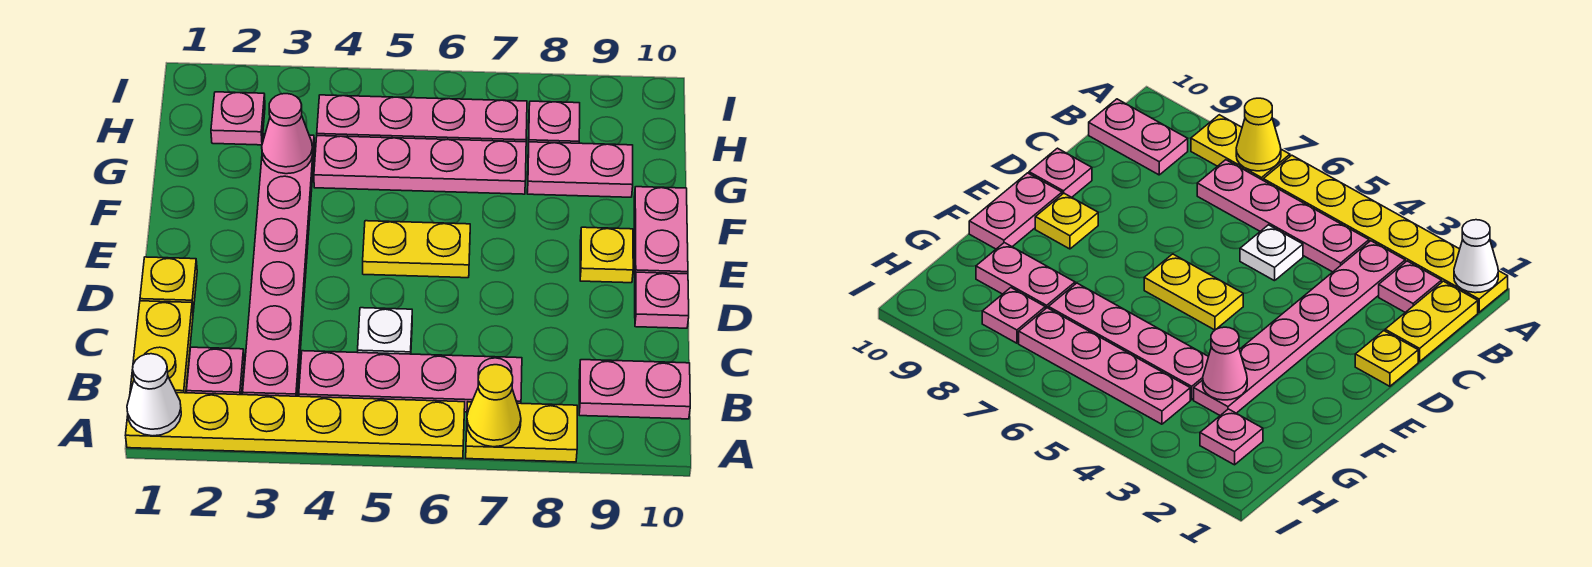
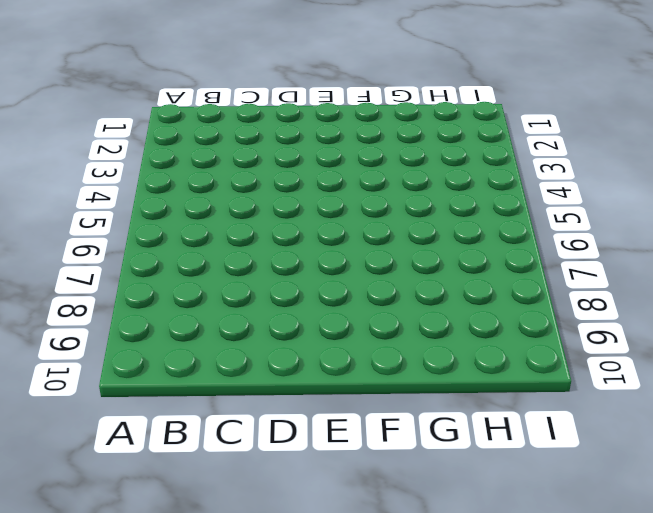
none -> yellow plate A1:A6 level 1
none -> yellow plate A7:A8 level 1
none -> yellow plate B1:C1 level 1

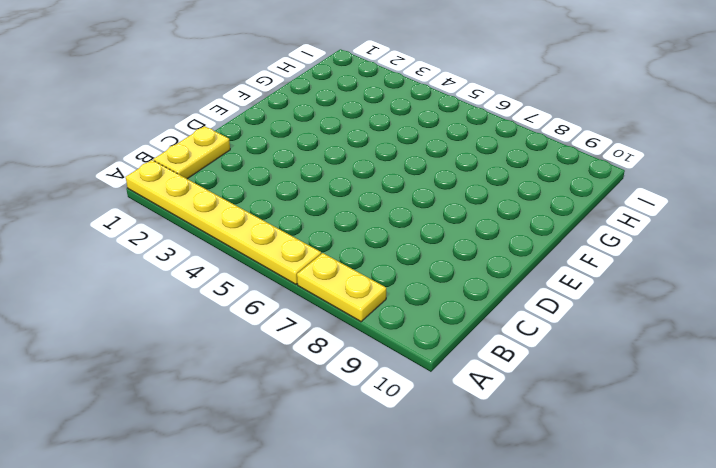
none -> pink plate B2 level 1
none -> pink plate B3:G3 level 1
none -> pink plate B4:B7 level 1

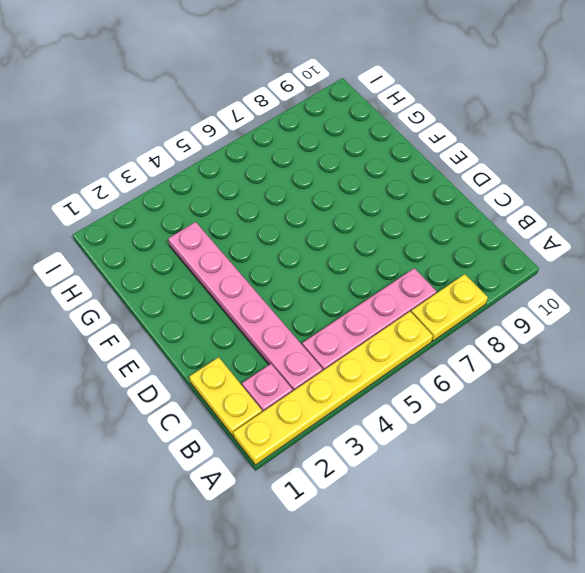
none -> pink plate B9:B10 level 1
none -> white plate C5 level 1
none -> yellow plate D1 level 1

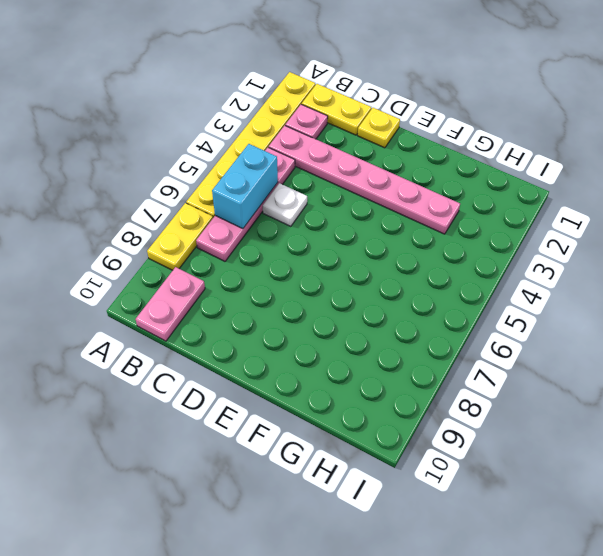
cyan brick B5:B6 level 2 -> none
none -> pink plate D10 level 1
none -> yellow plate E5:E6 level 1
none -> yellow plate E9 level 1

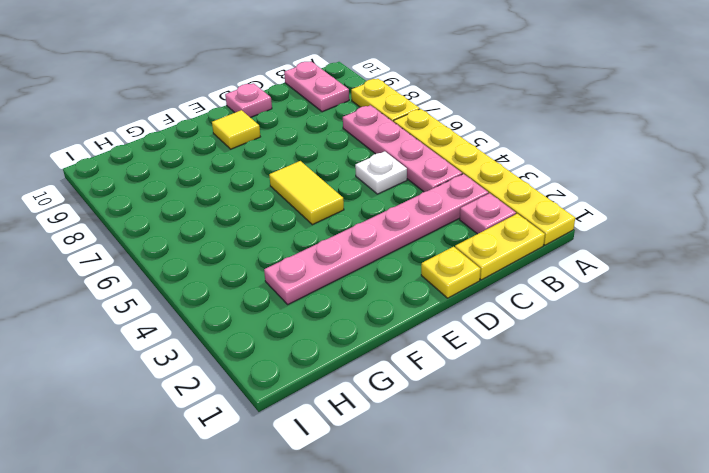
yellow tile E5:E6 level 1 -> yellow plate E5:E6 level 1
yellow tile E9 level 1 -> yellow plate E9 level 1
none -> pink plate E10:F10 level 1
none -> pink plate G4:G7 level 1
none -> pink plate G8:G9 level 1

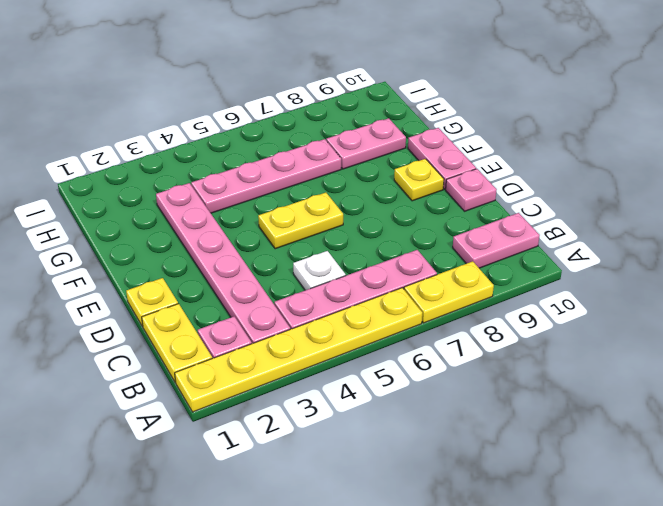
none -> pink plate H2 level 1
none -> pink plate H4:H7 level 1
none -> pink plate H8 level 1

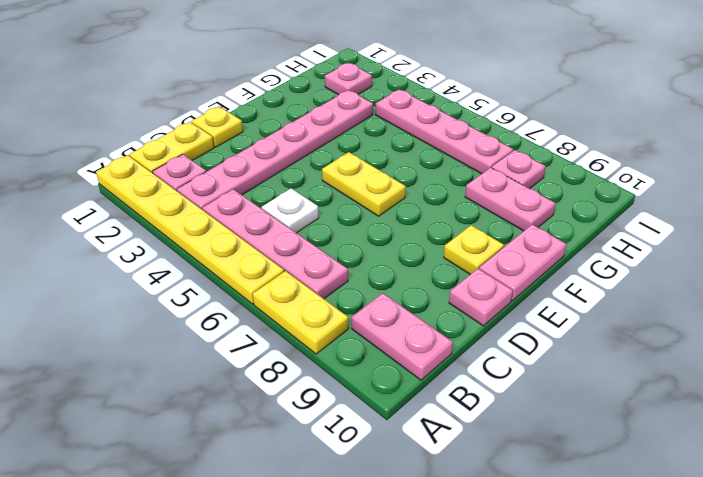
none -> pink plate G4:G7 level 1
none -> white cone A1 level 2
none -> yellow cone A7 level 2

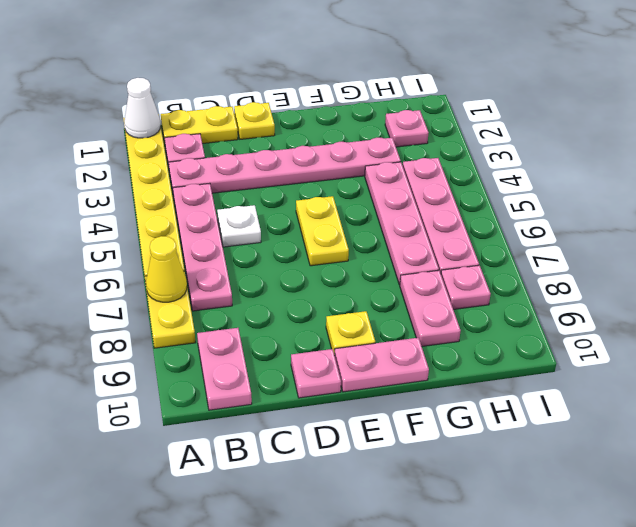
none -> pink cone G3 level 2

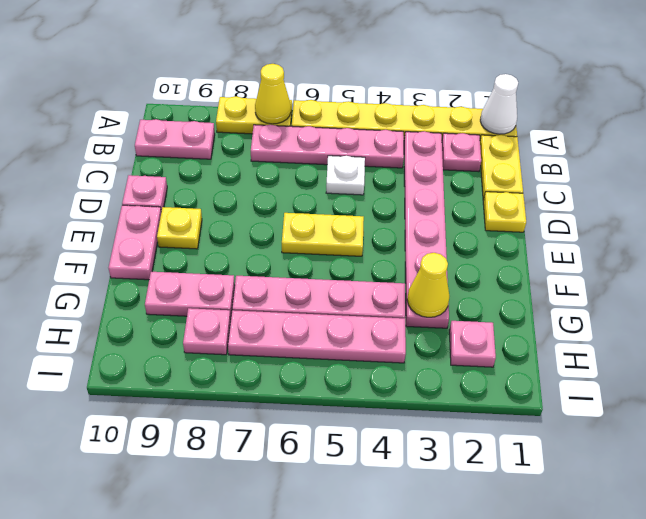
yellow cone G3 level 2 -> pink cone G3 level 2

